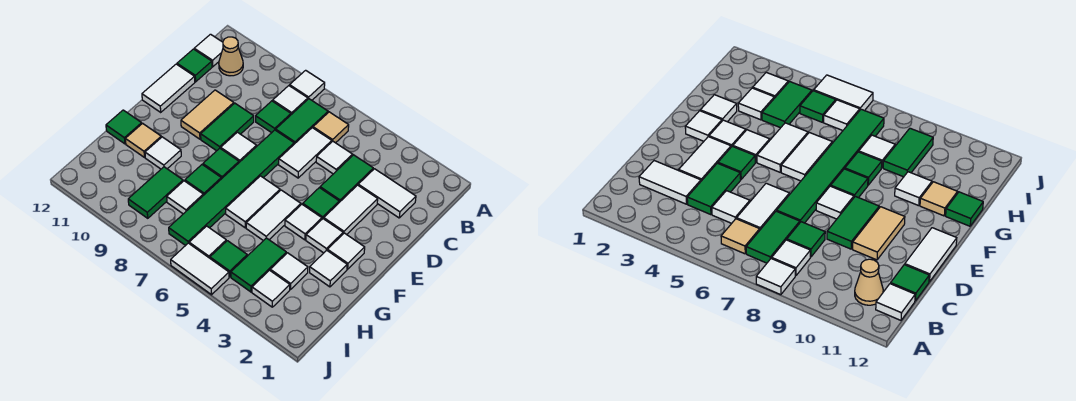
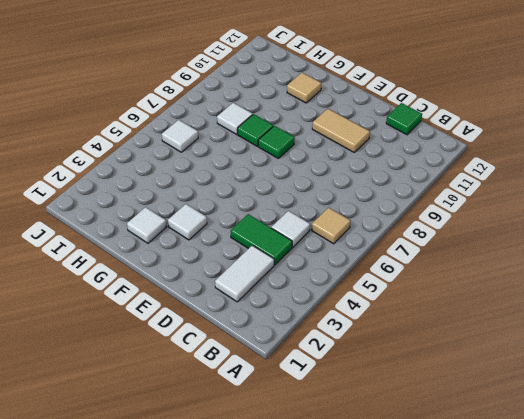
none -> white tile A8 level 1
none -> green tile B7:C7 level 1
none -> white tile B8 level 1
none -> tan cone B11 level 1

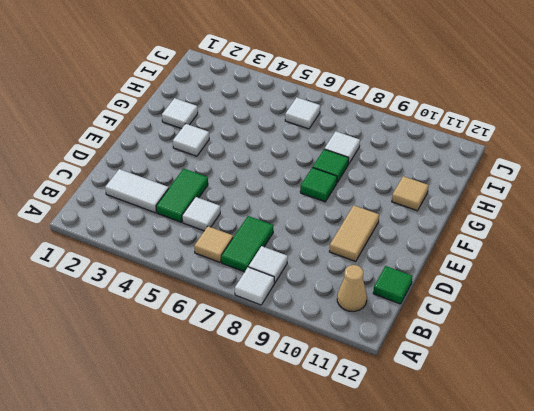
none -> white tile B12 level 1
none -> white tile C6:D6 level 1
none -> green tile C8 level 1
none -> white tile D3:E3 level 1

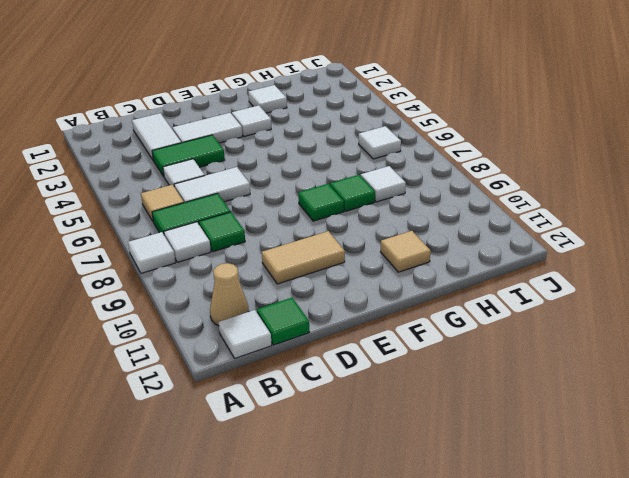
none -> green tile D7:I7 level 1
none -> green tile D9:E9 level 1
none -> white tile D12:E12 level 1
none -> green tile E4 level 1

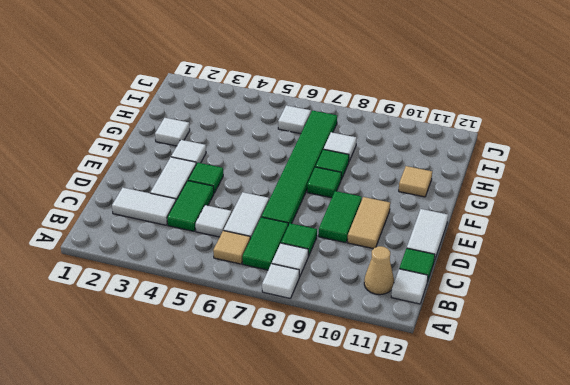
none -> white tile E8 level 1
none -> white tile F2 level 1
none -> white tile F4 level 1
none -> white tile F5:G5 level 1

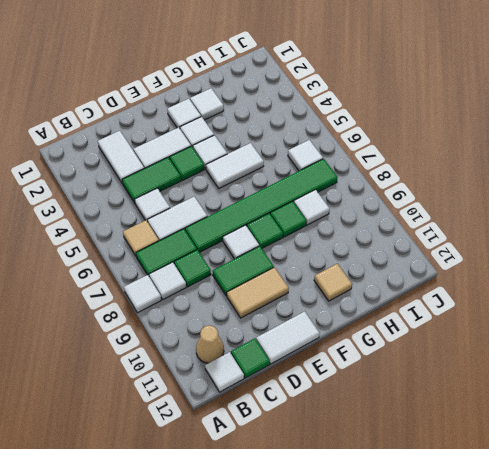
none -> white tile F6:G6 level 1
none -> white tile G10 level 1
none -> green tile G12 level 1
none -> white tile H3 level 1

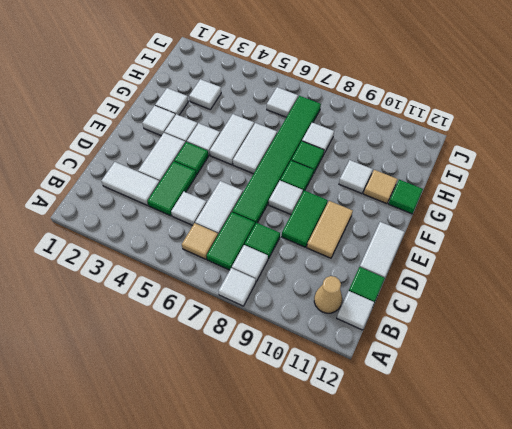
none -> green tile H4:I4 level 1
none -> green tile H9:I9 level 1
none -> white tile I3 level 1
none -> green tile I5 level 1

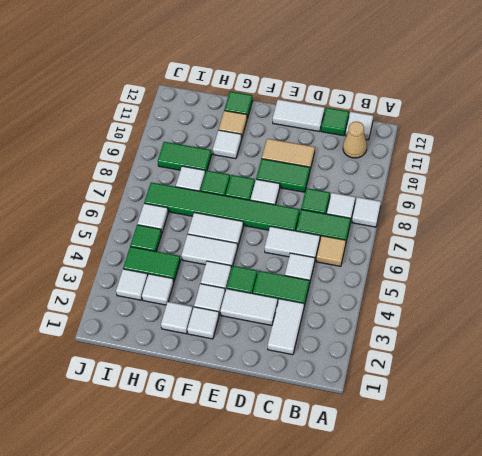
none -> white tile J5:J6 level 1

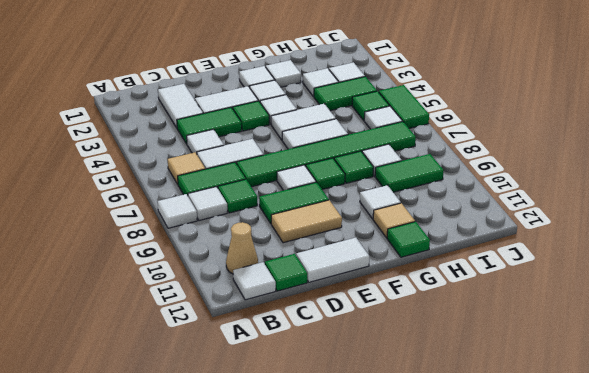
green tile J5:J6 level 1 -> white tile J5:J6 level 1

